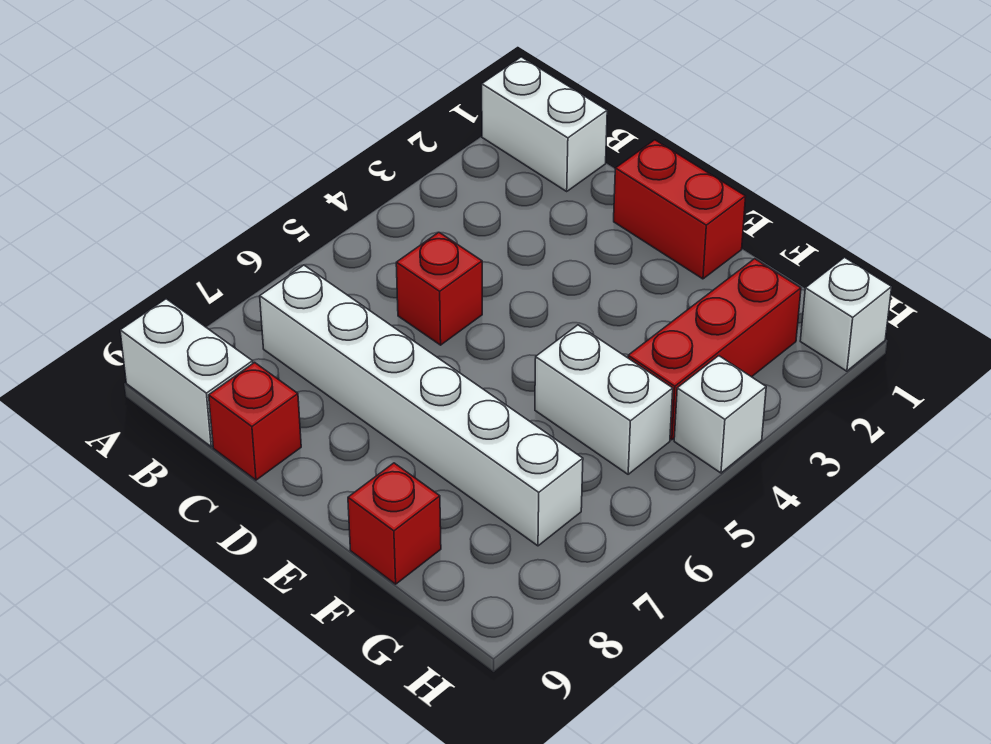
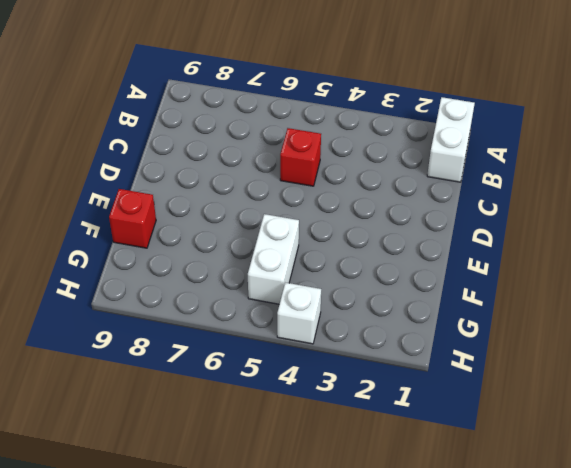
none -> white brick A9:B9 level 1
none -> white brick B7:G7 level 1

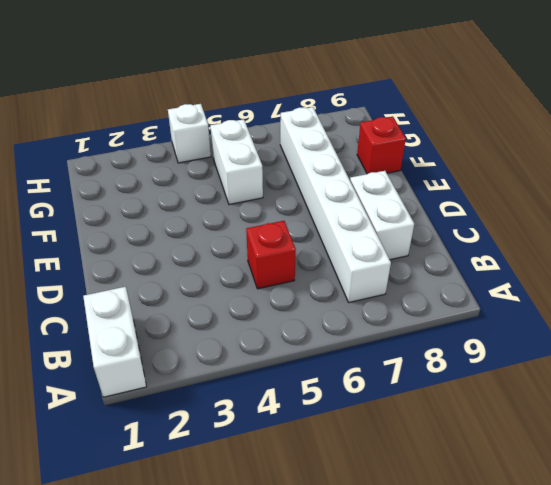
white brick C8:D8 level 1 -> white brick A9:B9 level 1
none -> red brick C9 level 1
none -> red brick D1:E1 level 1

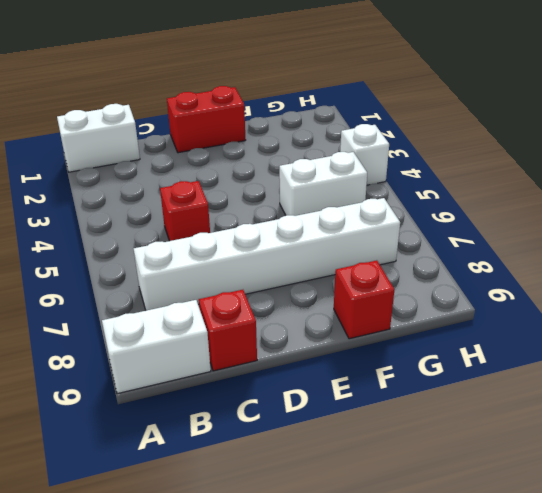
none -> red brick G2:G4 level 1
none -> white brick H1 level 1

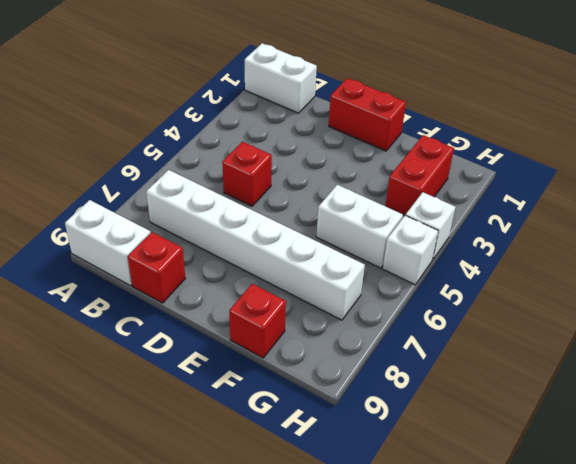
red brick G2:G3 level 1 -> red brick G2:G4 level 1
white brick H5 level 1 -> white brick H1 level 1

